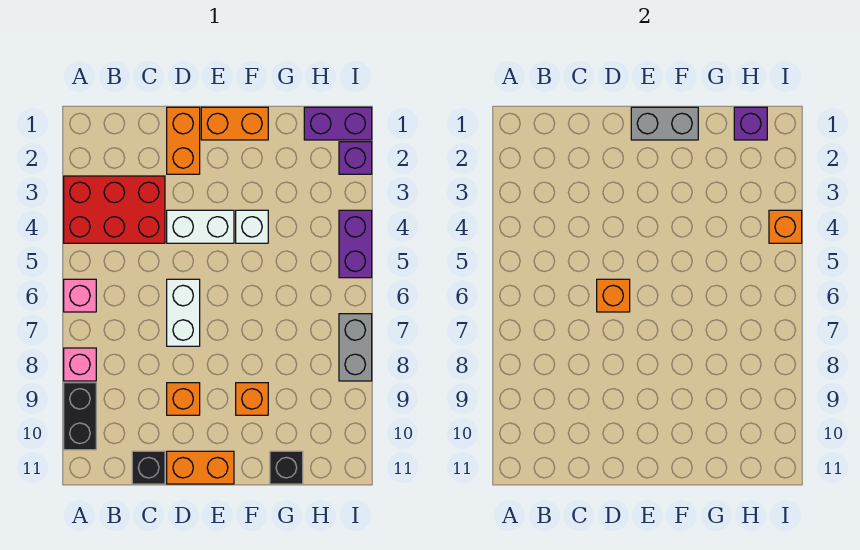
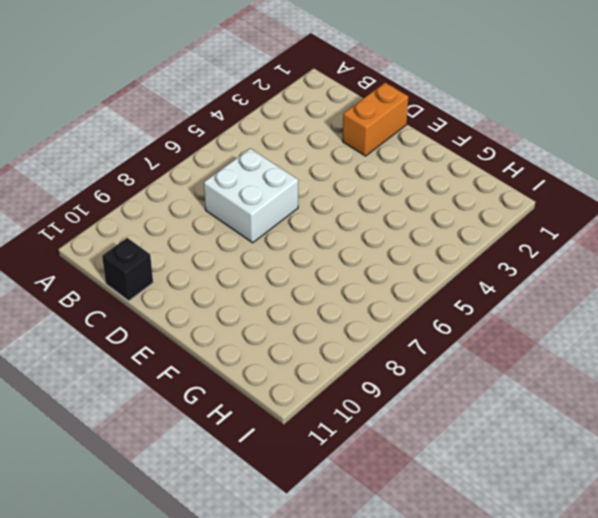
white brick C6:D7 level 1 -> white brick D6:D7 level 1
none -> red brick A3:C4 level 1
none -> pink brick A6 level 1
none -> pink brick A8 level 1

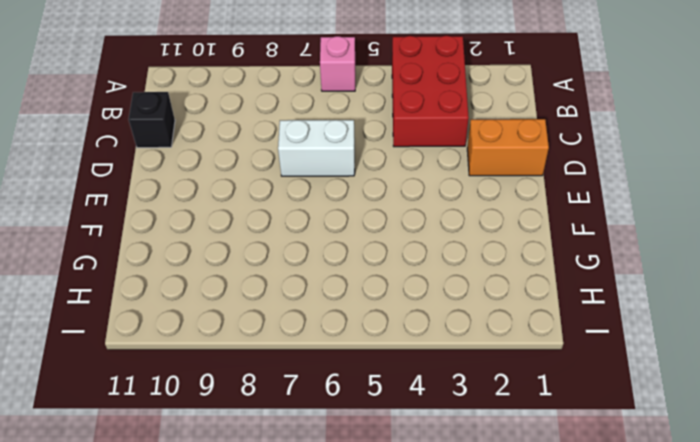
none -> pink brick A8 level 1
none -> black brick A9:A10 level 1
none -> white brick D4:E4 level 1

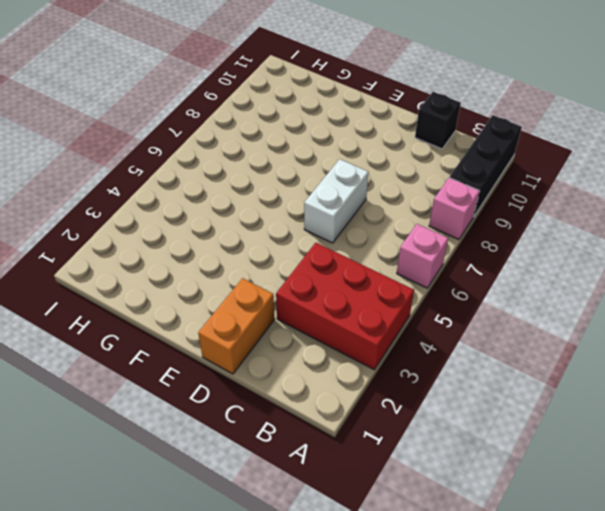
black brick A9:A11 level 1 -> black brick A9:A10 level 1
none -> white brick D4:E4 level 1
none -> orange brick D9 level 1
none -> orange brick D11:E11 level 1

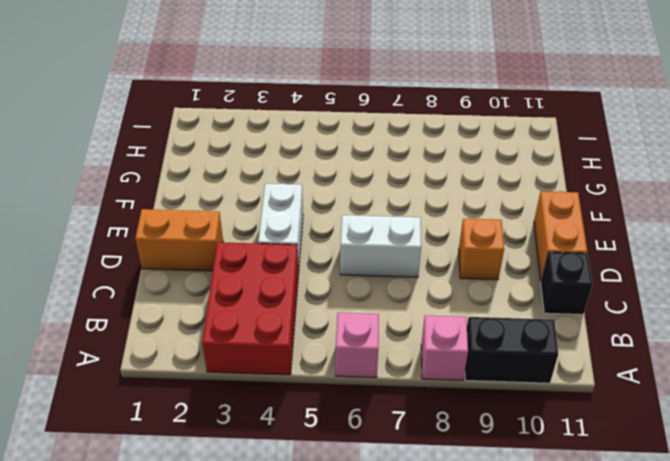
none -> orange brick E1:F1 level 1
none -> white brick F4 level 1
none -> orange brick F9 level 1

